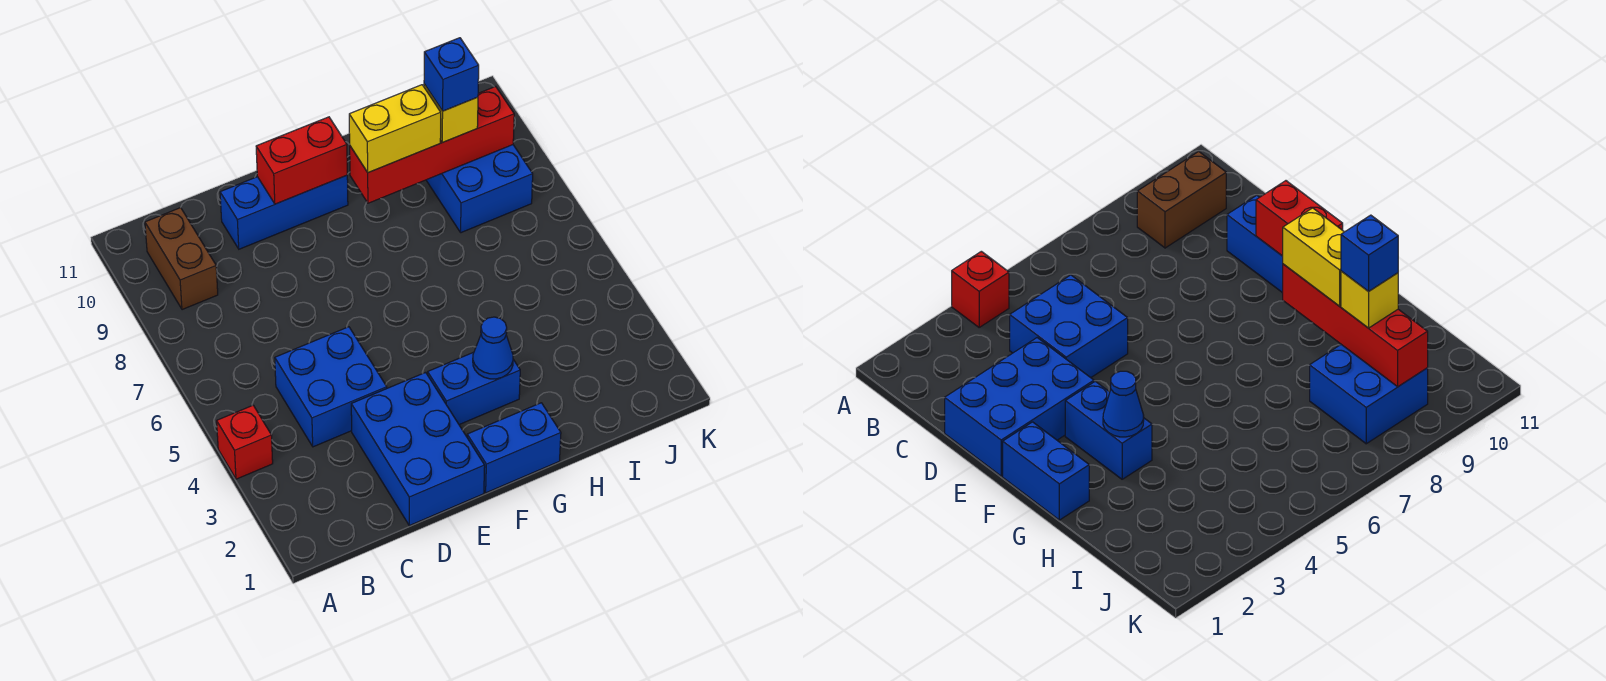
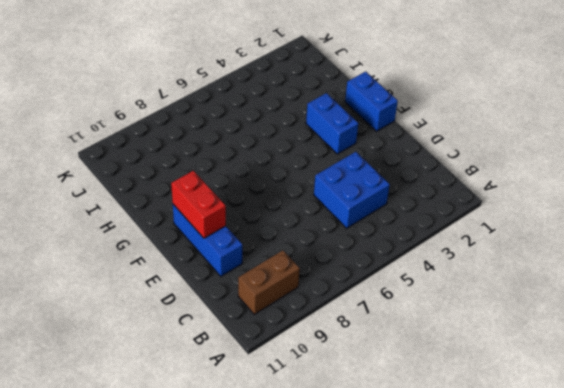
none -> red brick A4 level 1
none -> blue brick D1:E3 level 1
none -> blue brick I8:J9 level 1

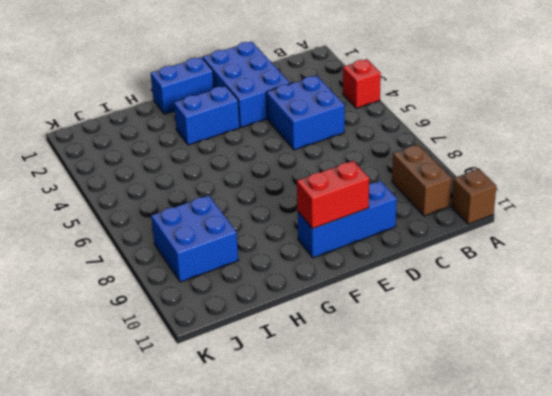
brown brick A11 level 1 -> none
none -> blue cone G3 level 2
none -> red brick G9:J9 level 2
none -> yellow brick G9:H9 level 3

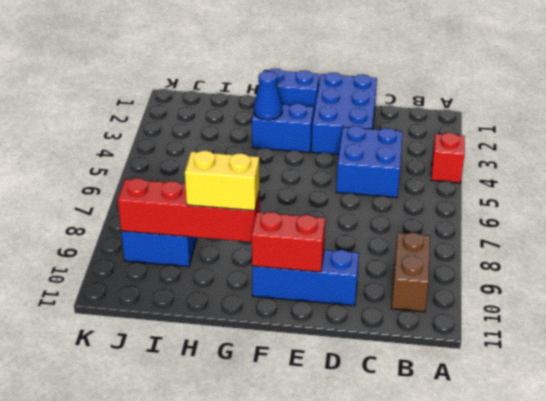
none -> yellow brick I9 level 3
none -> blue brick I9 level 4

